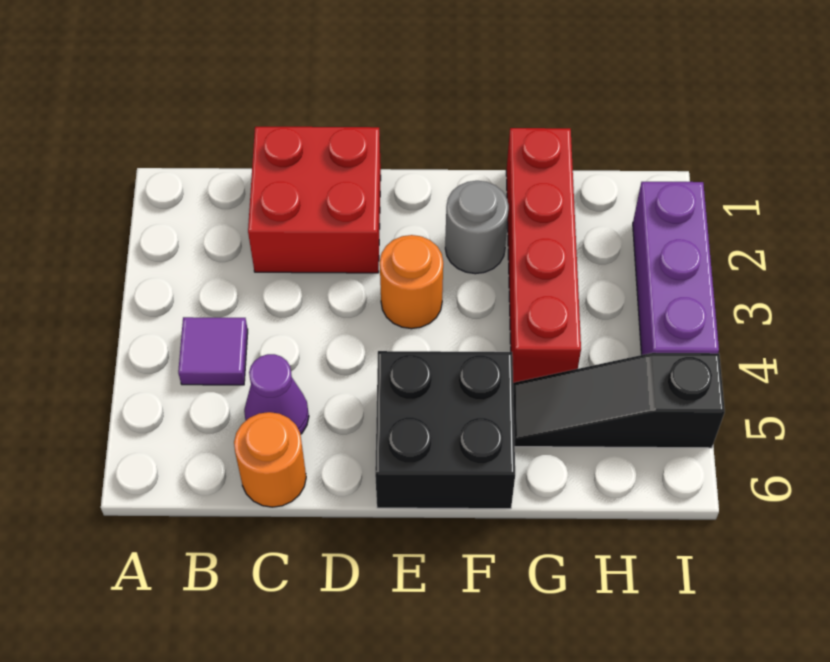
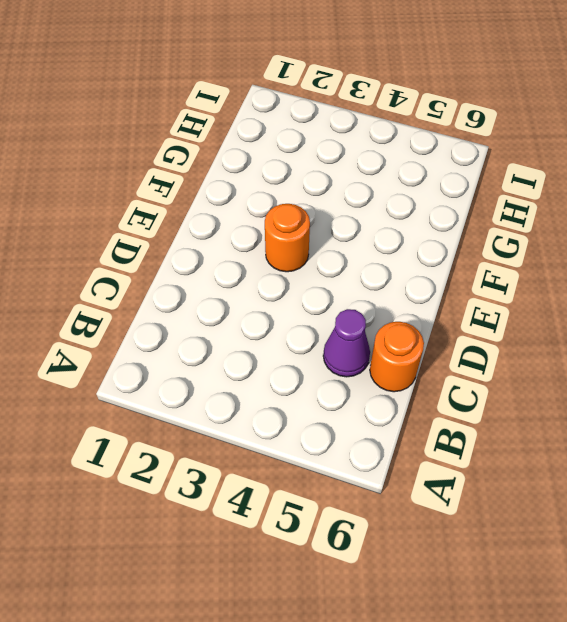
none -> purple tile B4 level 1
none -> red brick C1:D2 level 1

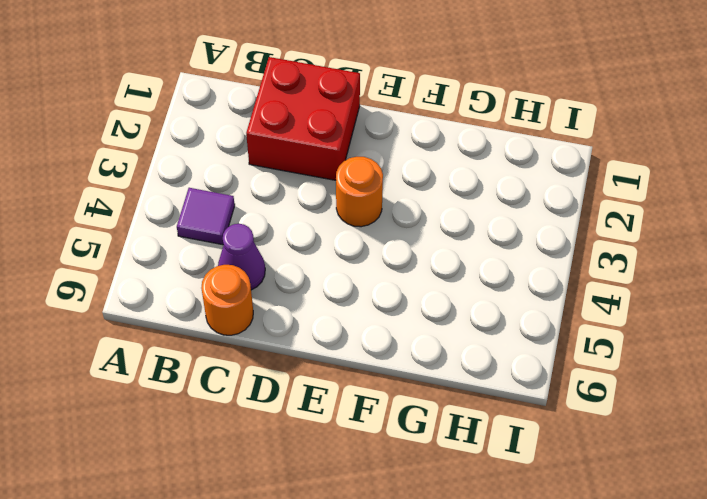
none -> black brick E5:F6 level 1
none -> grey round brick F2 level 1

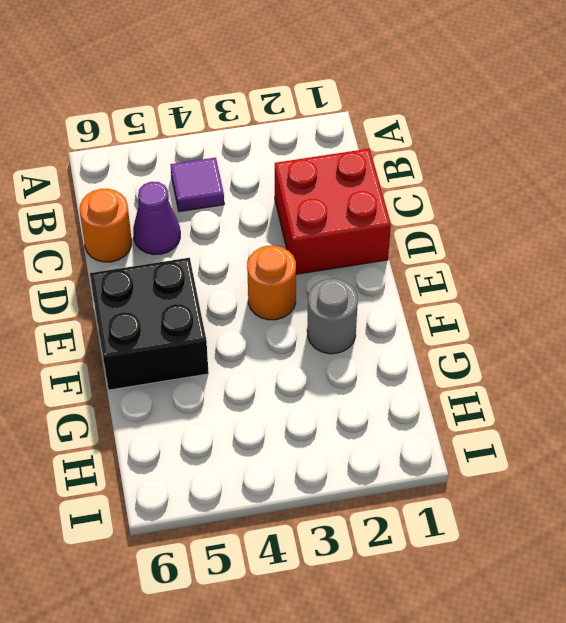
none -> red brick G1:G4 level 1
none -> black slope G5:I5 level 1 top I

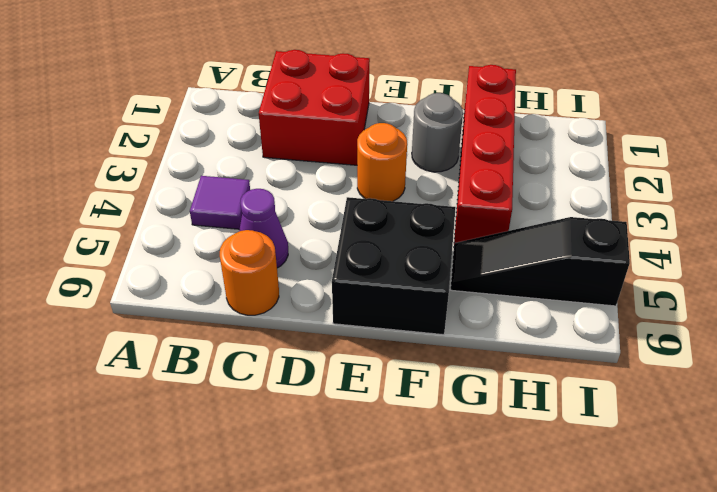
none -> purple brick I2:I4 level 1

